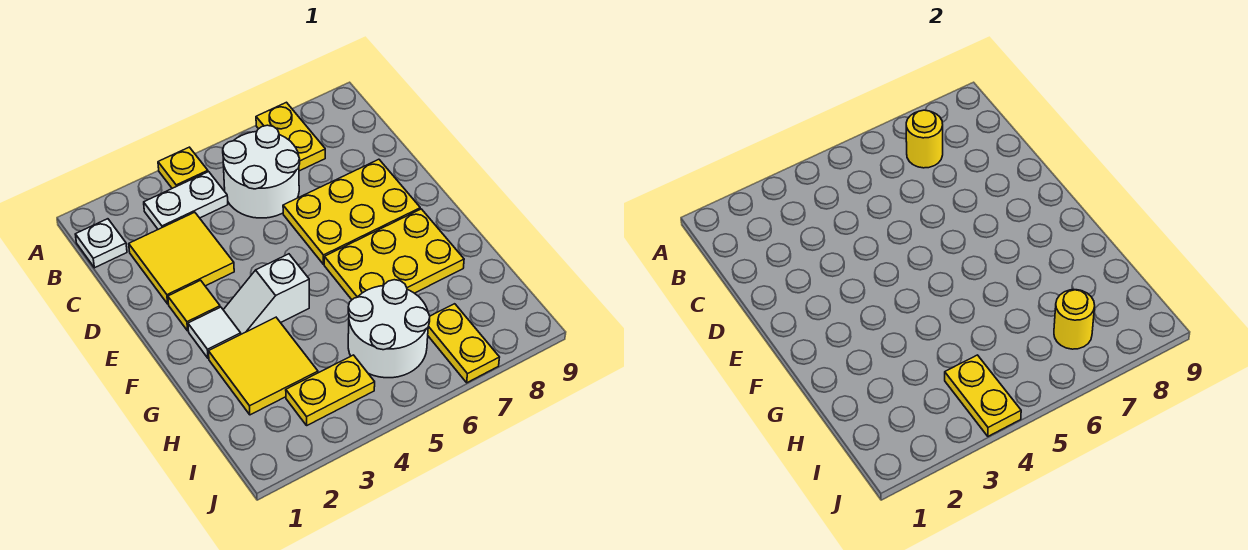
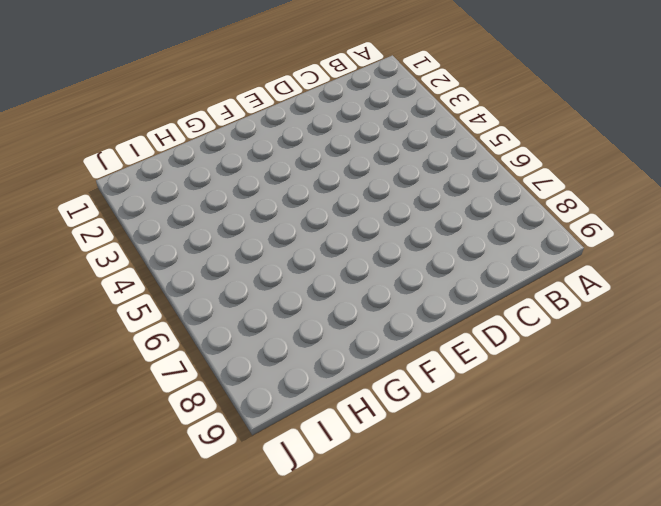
none -> yellow plate A4 level 1
none -> yellow plate A7:B7 level 1
none -> white plate B1 level 1

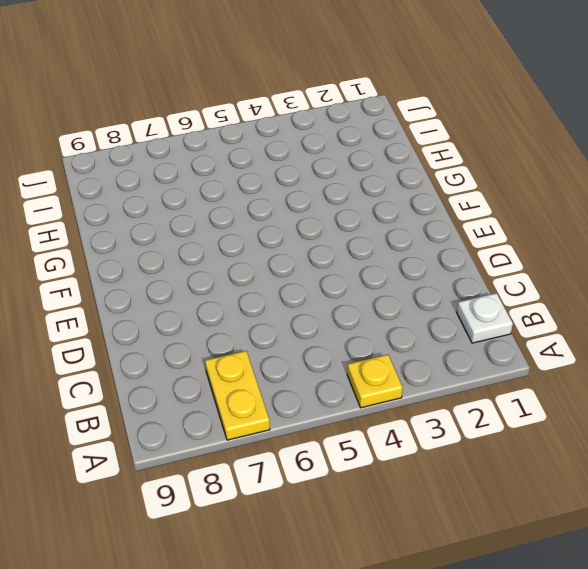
none -> white plate B3:B4 level 1
none -> white round brick B5:C6 level 1
none -> yellow tile C2:D3 level 1

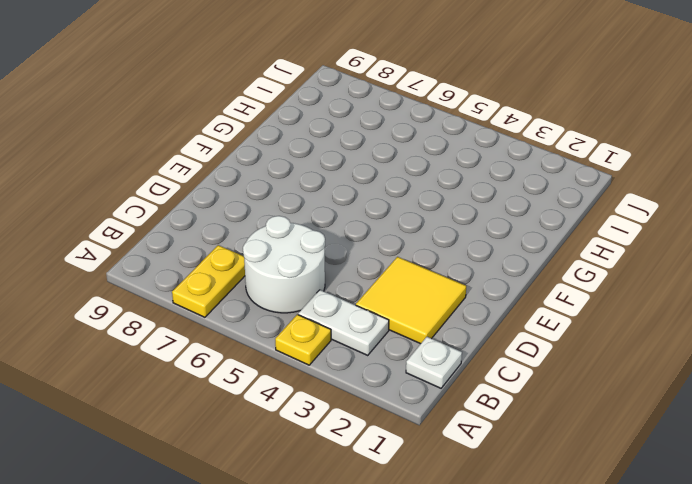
none -> yellow plate D6:E8 level 1
none -> yellow tile E2 level 1
none -> white tile F2 level 1

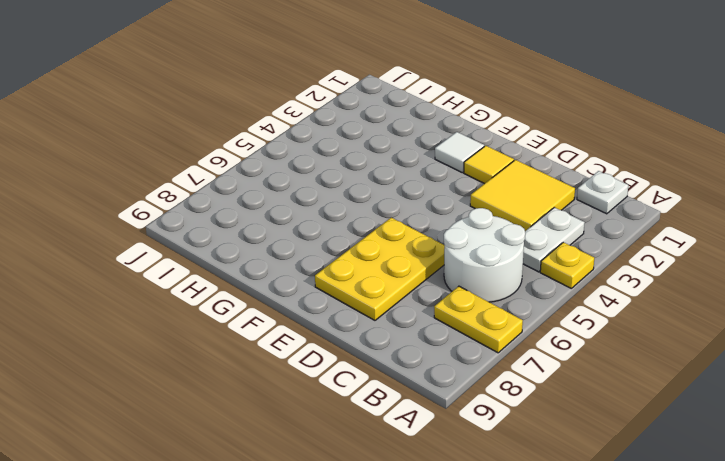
none -> white slope F3:F4 level 1 top 4
none -> yellow plate F6:G8 level 1
none -> yellow tile G2:H3 level 1

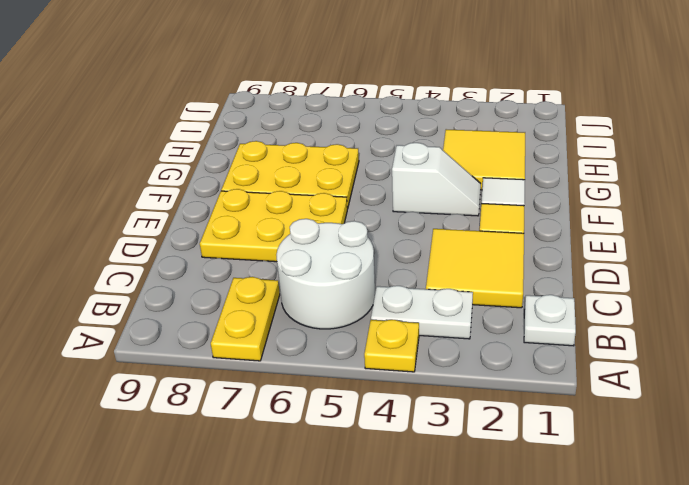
none -> white round brick H5:I6 level 1
none -> yellow plate I3:I4 level 1
none -> yellow plate I7:J7 level 1

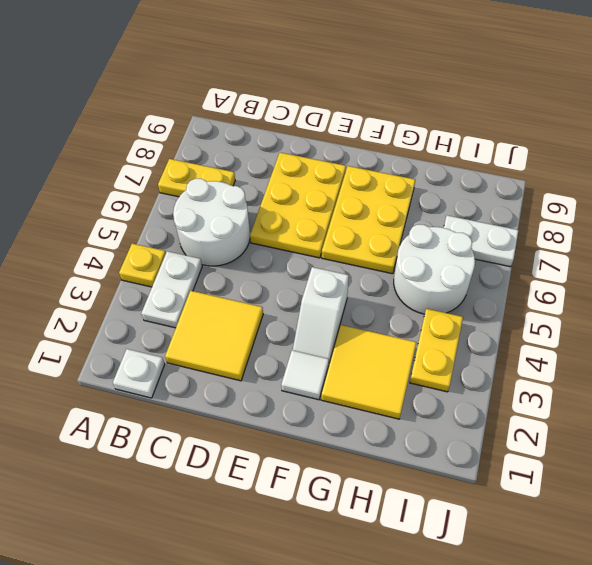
white plate I7:J7 level 1 -> yellow plate I7:J7 level 1
none -> yellow tile E2 level 1
none -> yellow round brick B7 level 2
none -> yellow plate I4:J4 level 2

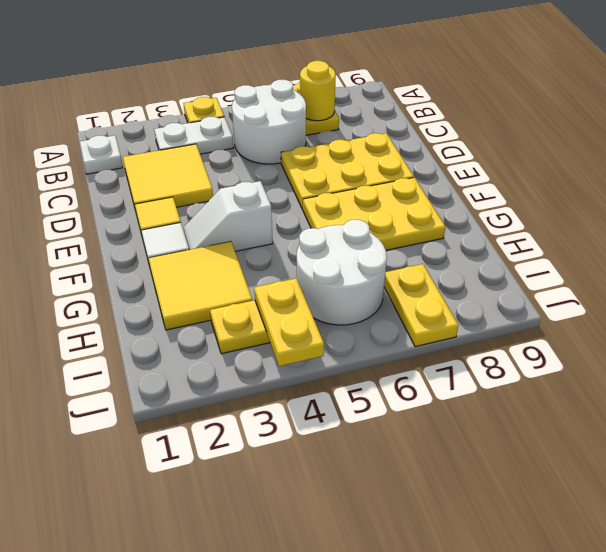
none -> yellow round brick I7 level 2

